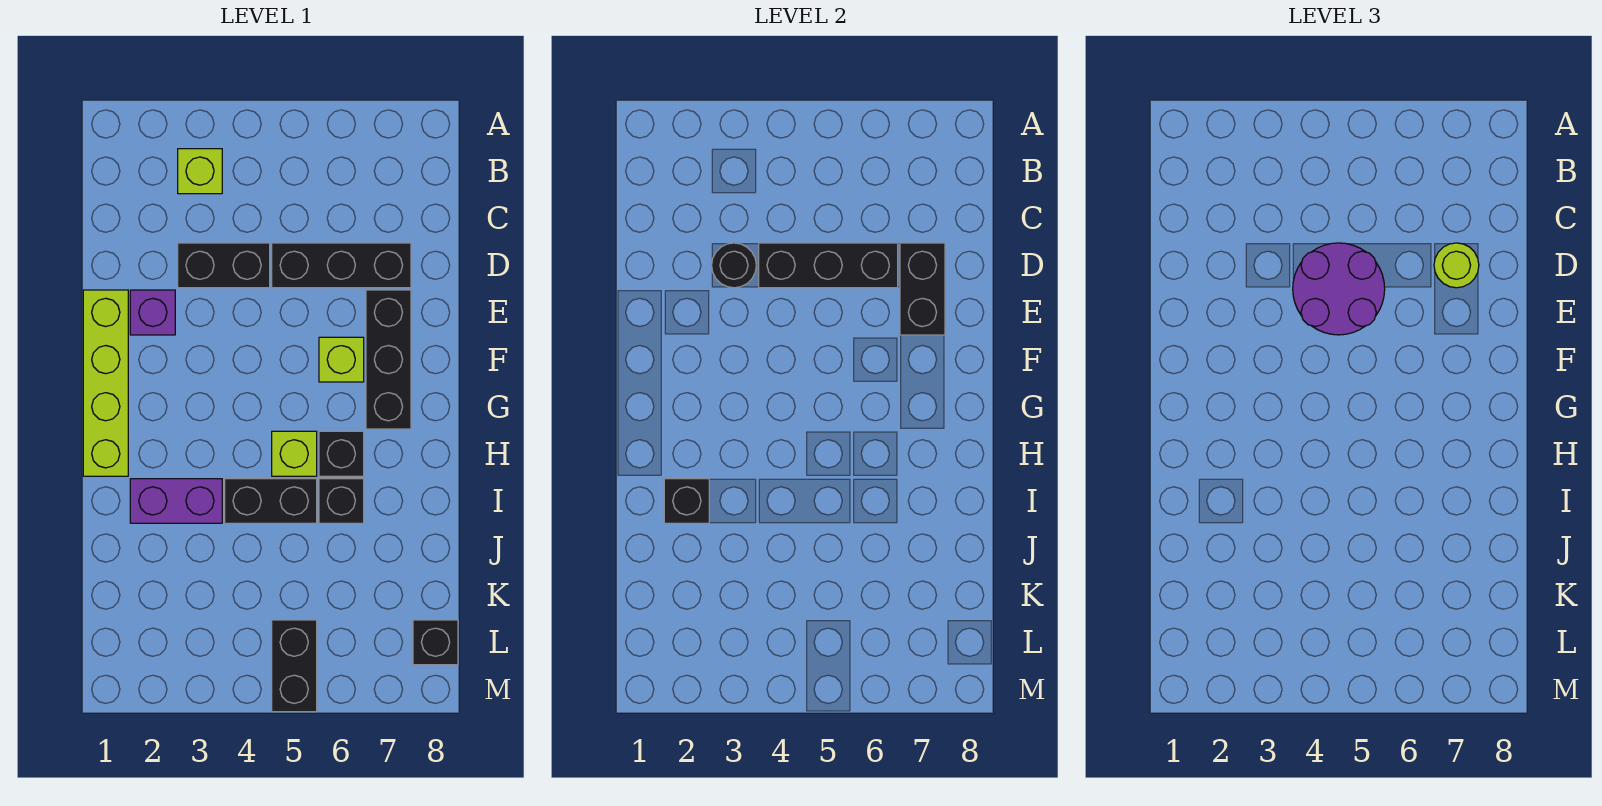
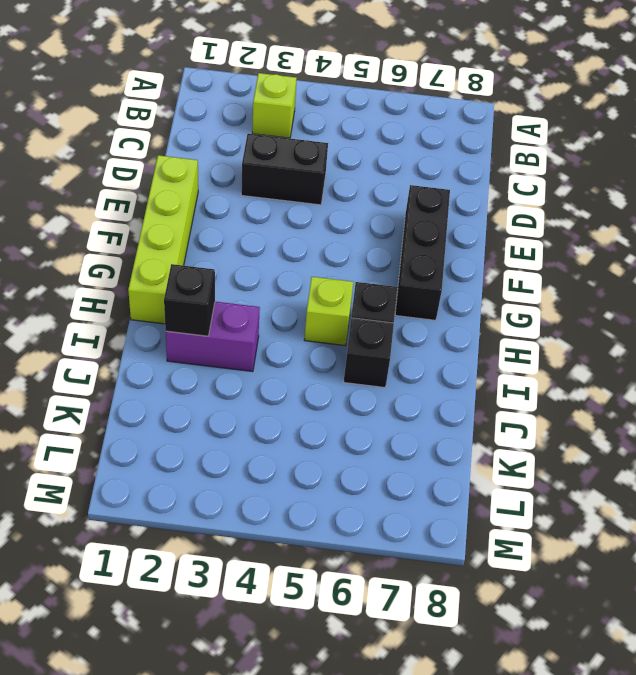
none -> black brick D5:D7 level 1
none -> purple brick E2 level 1
none -> lime brick F6 level 1

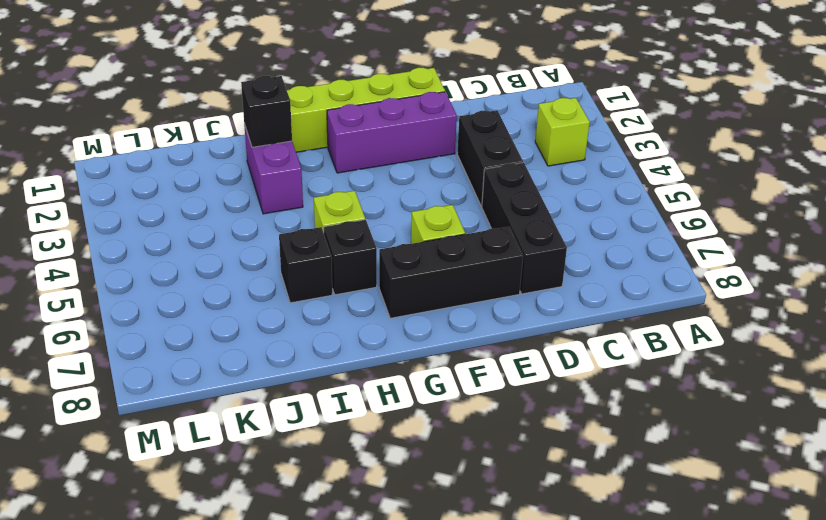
purple brick E2:G2 level 1 -> purple brick E2 level 1
none -> black brick I4:I5 level 1
none -> black brick L5:M5 level 1
none -> black brick L8 level 1

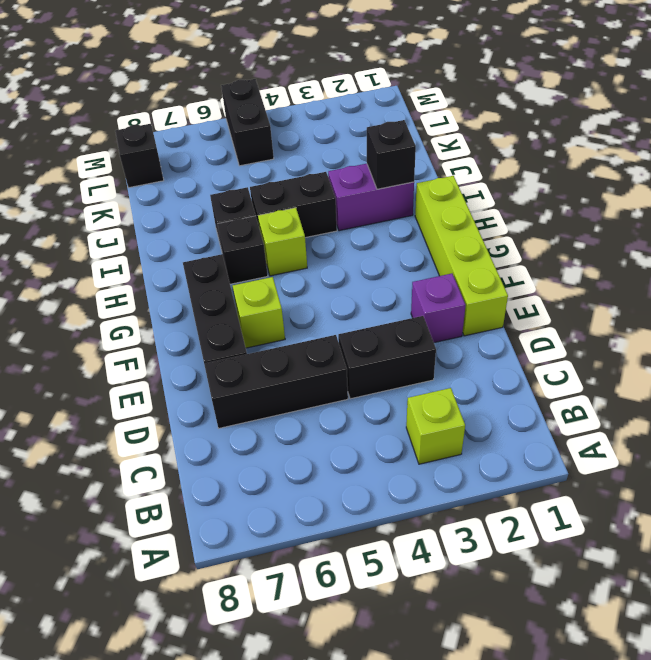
none -> black round brick D3 level 2
none -> black brick D4:D6 level 2
none -> black brick D7:E7 level 2

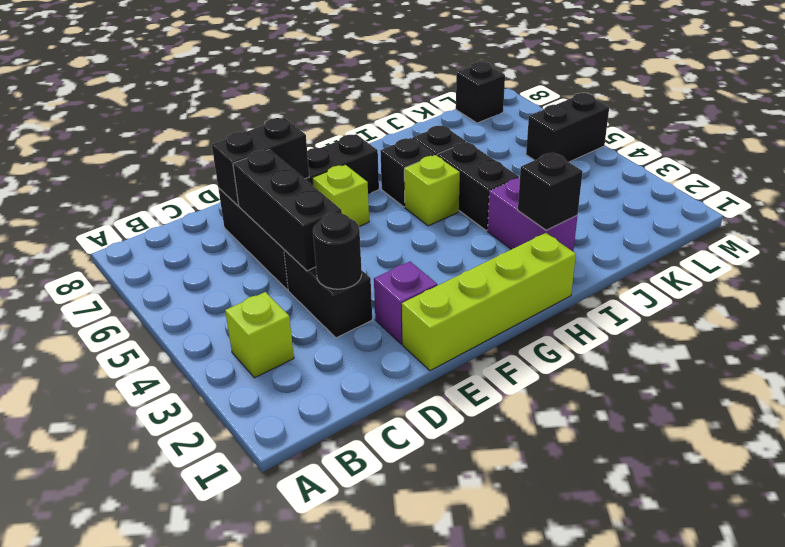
none -> purple round brick D4:E5 level 3
none -> lime round brick D7 level 3

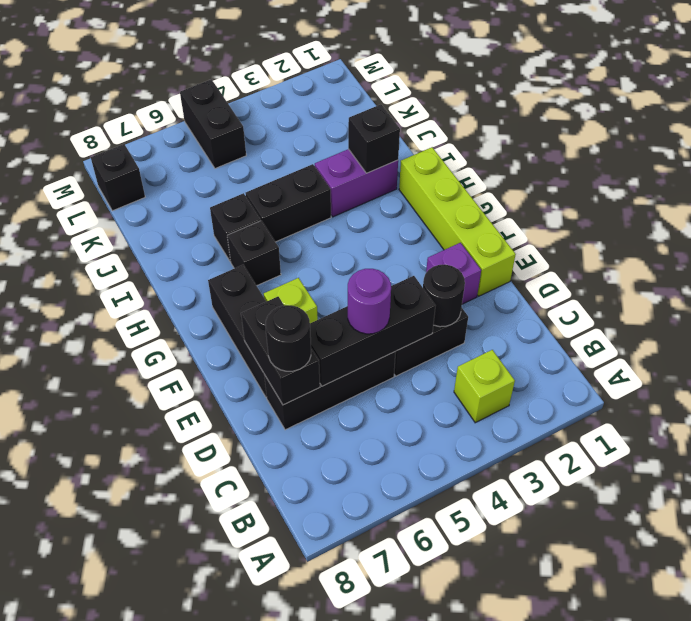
purple round brick D5 level 3 -> purple round brick D4:E5 level 3
black round brick D7 level 3 -> lime round brick D7 level 3
none -> lime brick H5 level 1

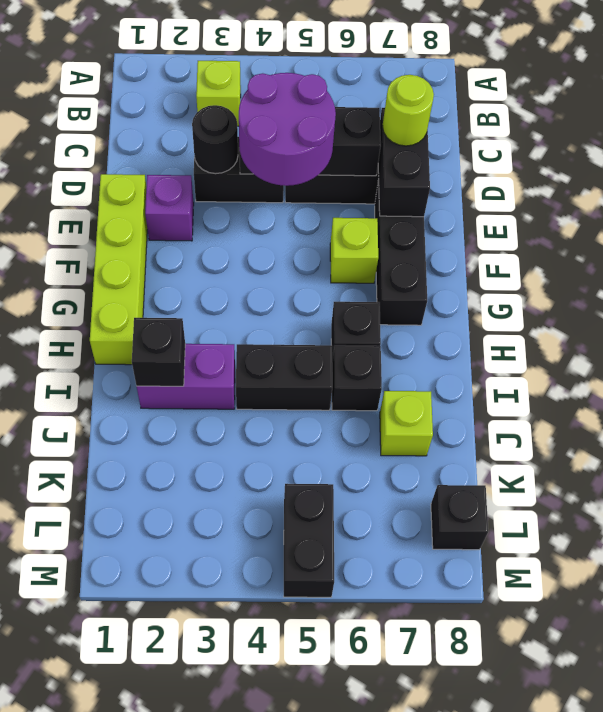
lime brick J7 level 1 -> lime brick H5 level 1

